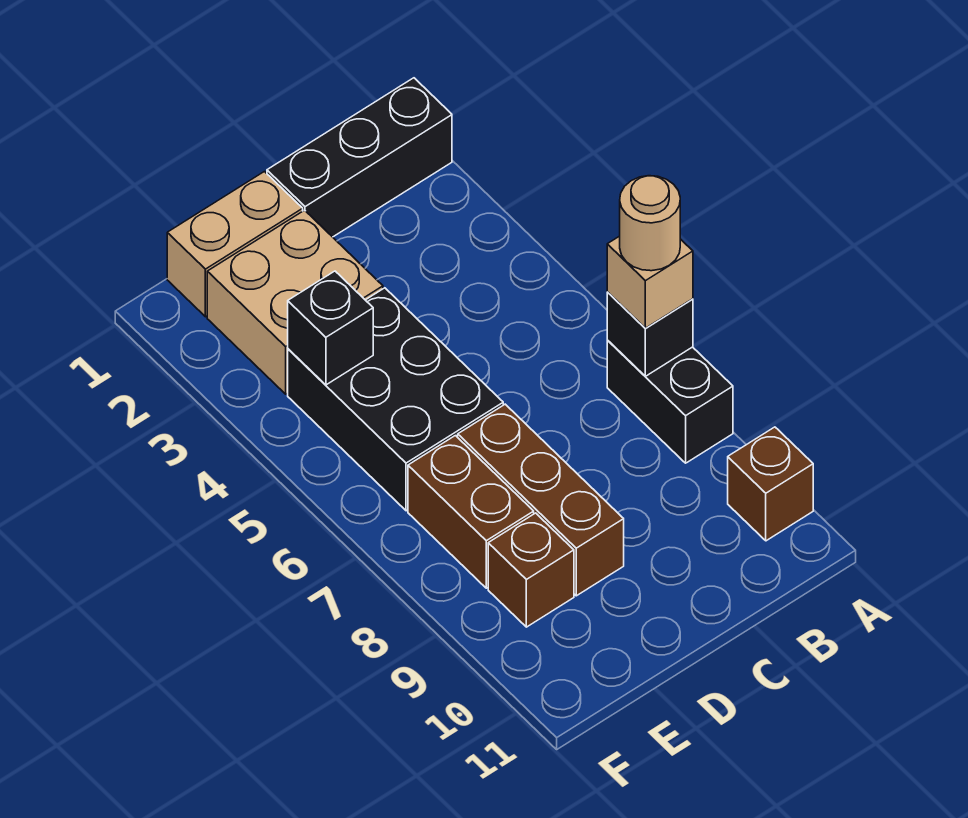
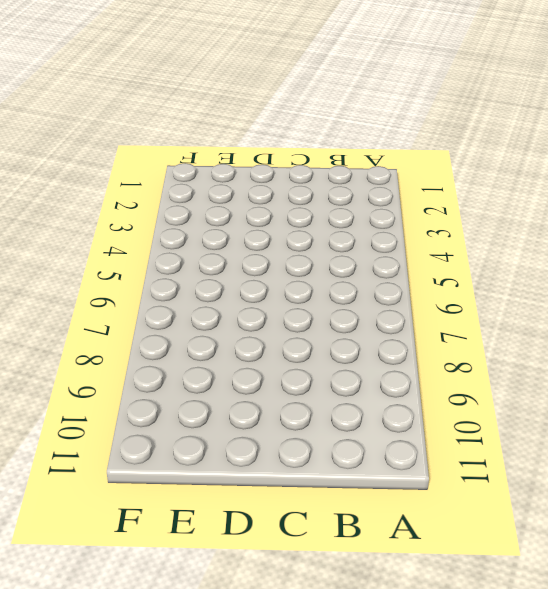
none -> black brick A1:C1 level 1
none -> black brick A7:A8 level 1
none -> brown brick A10 level 1

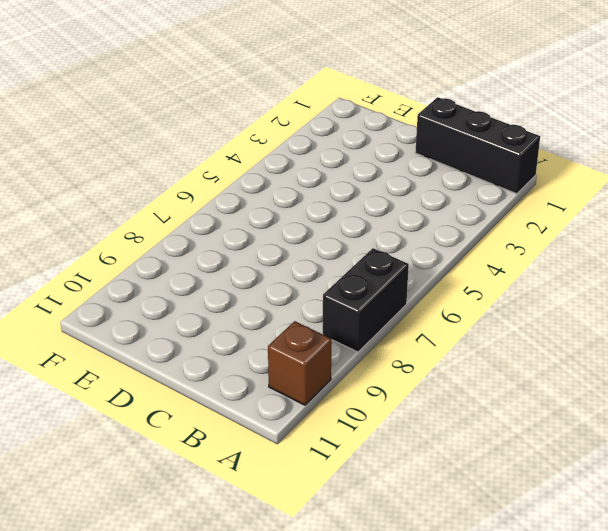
none -> tan brick D1:E1 level 1
none -> tan brick D2:E3 level 1
none -> black brick D4:E6 level 1

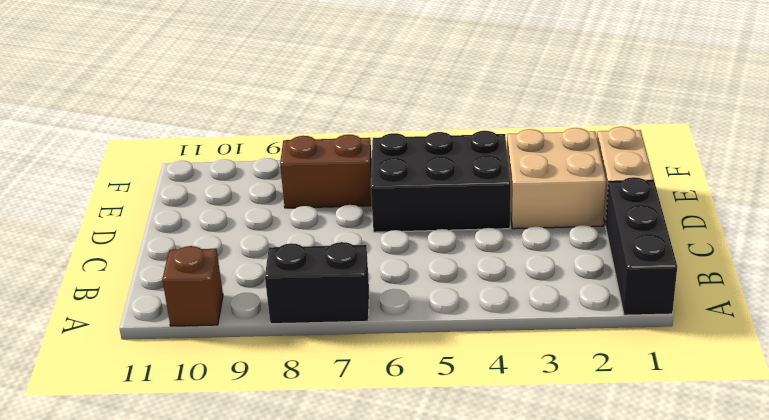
none -> brown brick D7:D9 level 1
none -> brown brick E9 level 1
none -> black brick A7 level 2

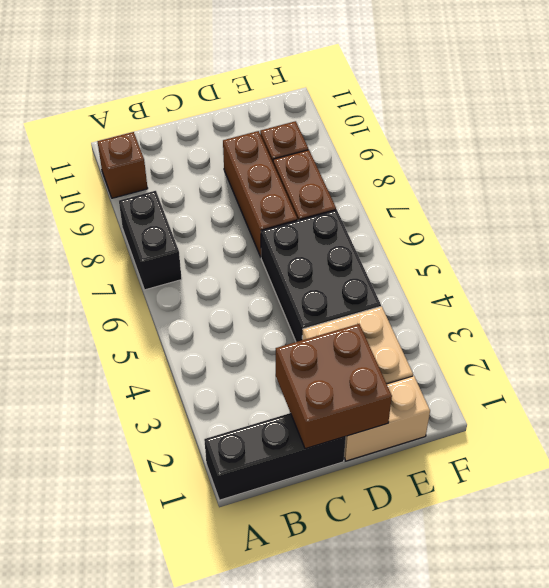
brown brick C1:D2 level 2 -> none
none -> black brick A7 level 2
none -> black brick E4 level 2
none -> tan brick A7 level 3

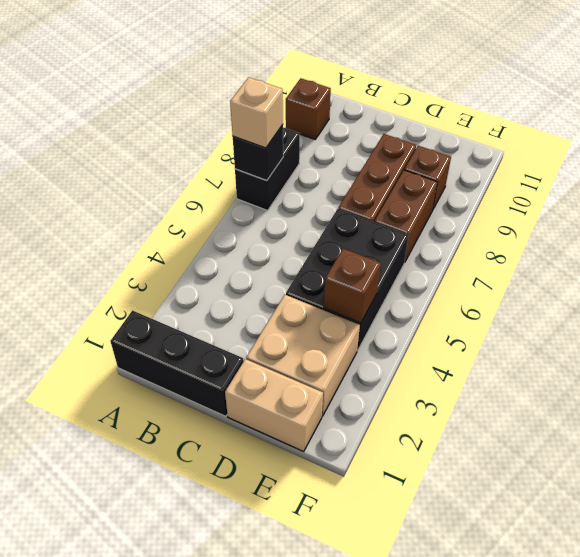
brown brick E4 level 2 -> black brick E4 level 2
none -> tan round brick A7 level 4

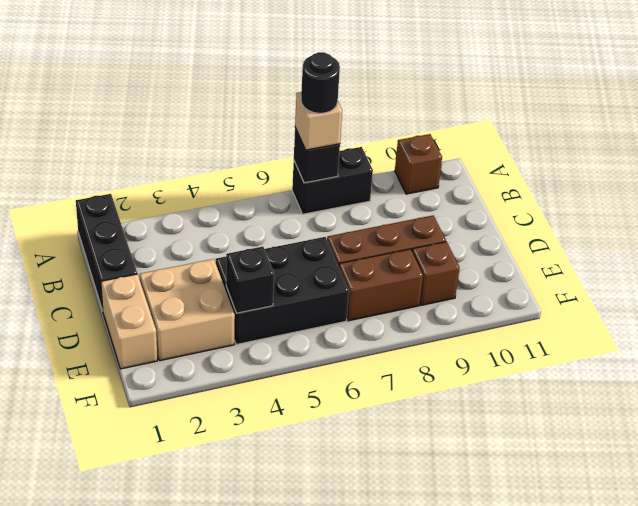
black round brick A7 level 4 -> tan round brick A7 level 4

